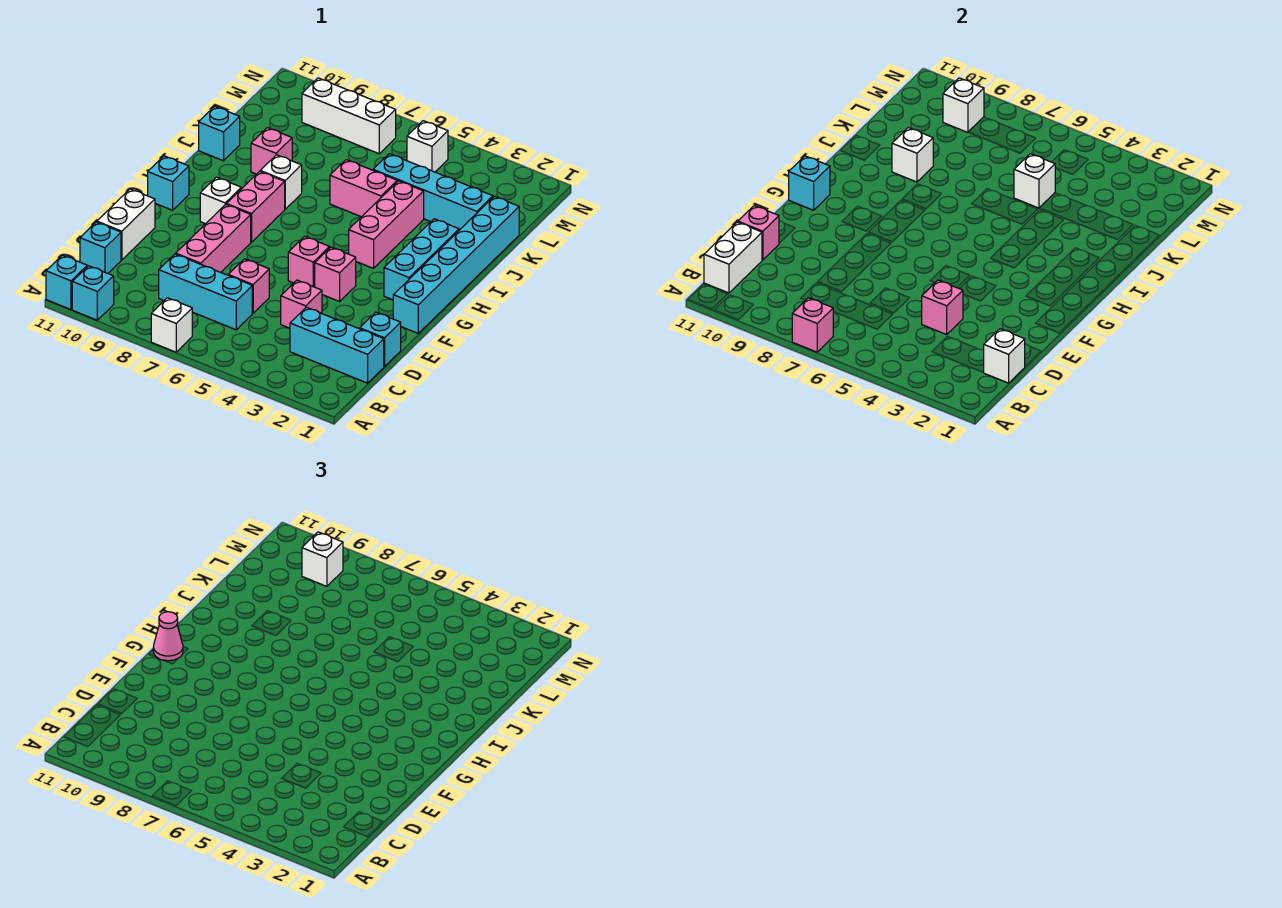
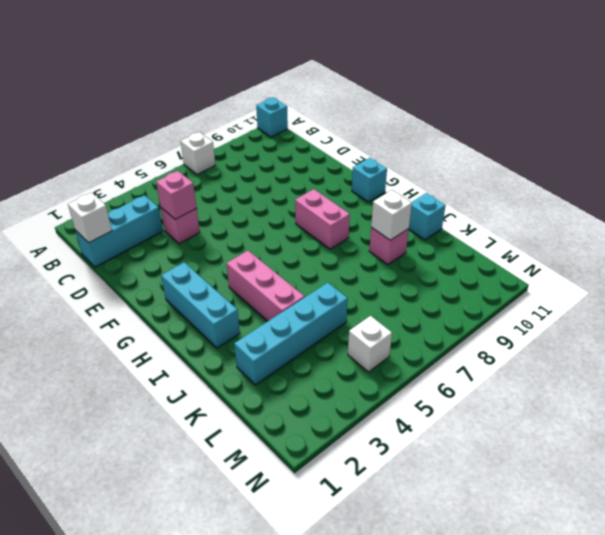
none -> cyan brick A10 level 1
none -> cyan brick C6:C8 level 1
none -> cyan brick C11 level 1
none -> cyan brick D1 level 1

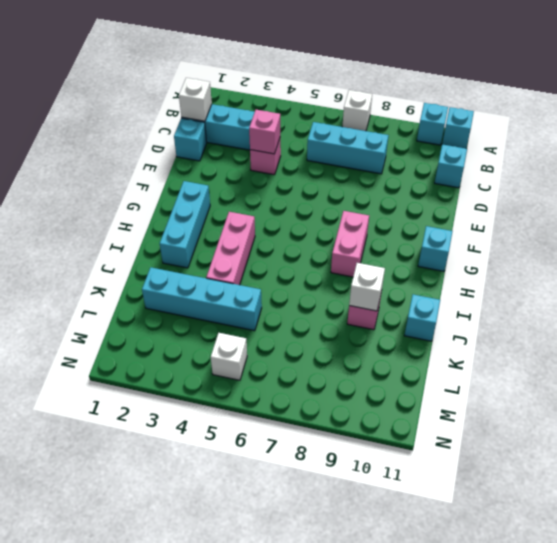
none -> pink brick D6 level 1
none -> pink brick D8:F8 level 1
none -> white brick D11:E11 level 1
none -> cyan brick F1:K1 level 1

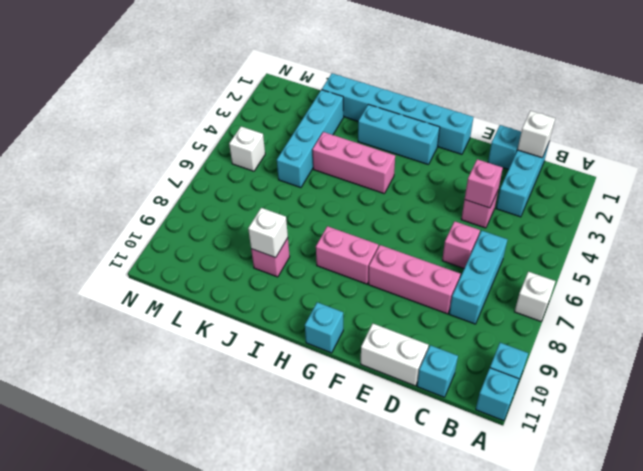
none -> pink brick F4 level 1
none -> pink brick F5 level 1
none -> white brick G9 level 1
none -> white brick I8 level 1

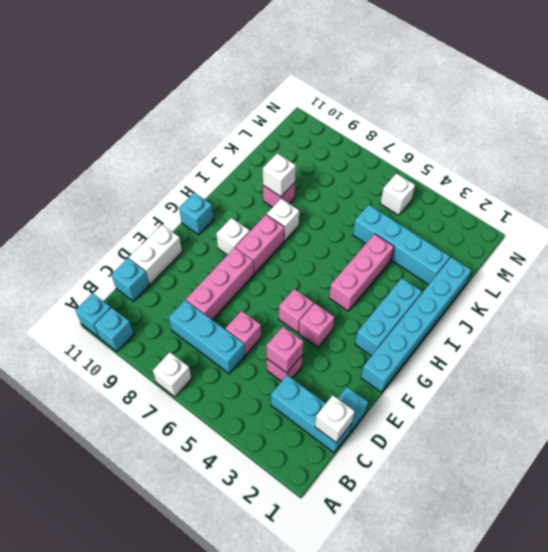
none -> pink brick J5:J6 level 1
none -> cyan brick J11 level 1
none -> white brick M7:M9 level 1
none -> pink brick A7 level 2

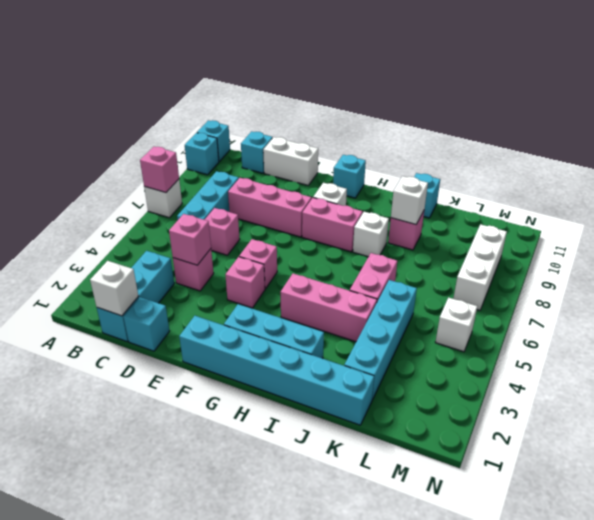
none -> white brick B11:C11 level 2
none -> pink brick D11 level 2
none -> cyan brick G11 level 2
none -> white brick K5 level 2

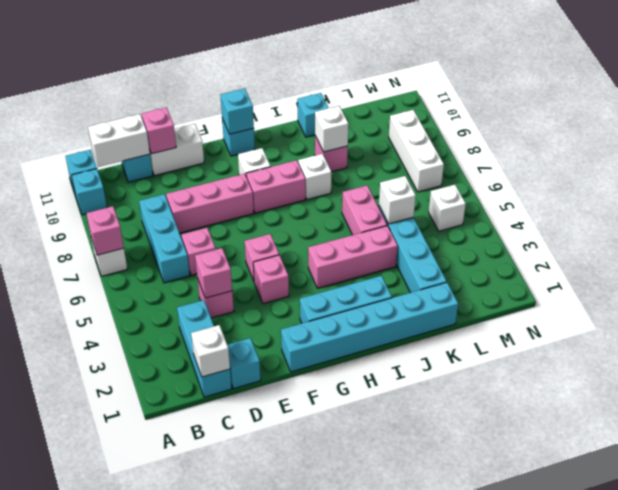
none -> white brick M9 level 2
none -> pink cone G11 level 3
none -> white brick M9 level 3

